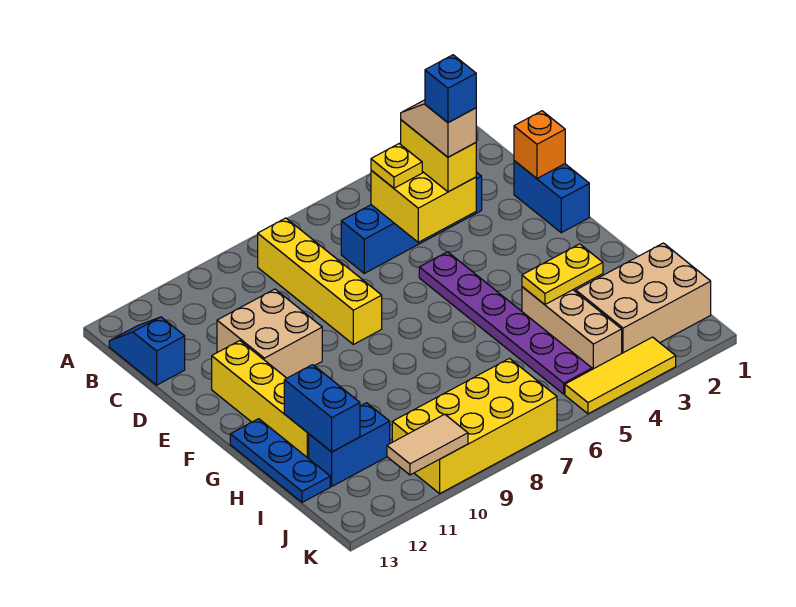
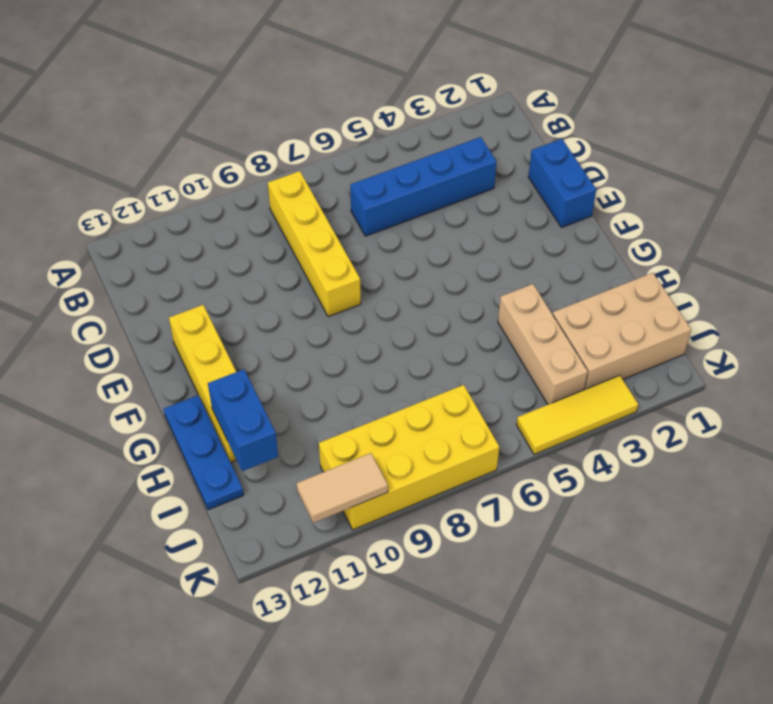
none -> blue slope B13:C13 level 1 top C
none -> tan brick D10:E11 level 1
none -> purple plate E5:J5 level 1

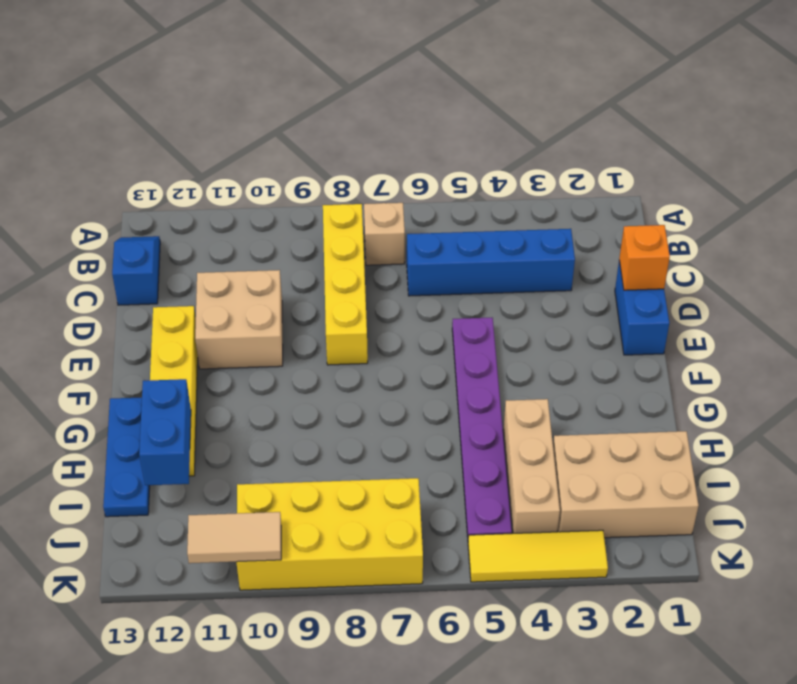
tan brick B7 level 1 -> none
none -> blue brick I11:I12 level 1
none -> yellow brick C4:D5 level 2
none -> yellow plate H3:H4 level 2

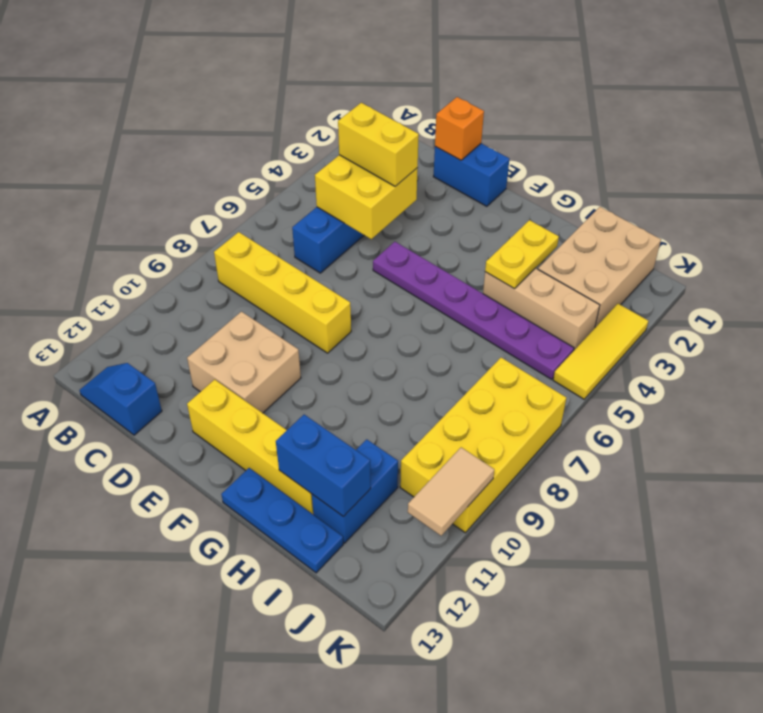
none -> yellow plate C5 level 3
none -> tan slope C4:D4 level 4 top D
none -> blue brick D4 level 5

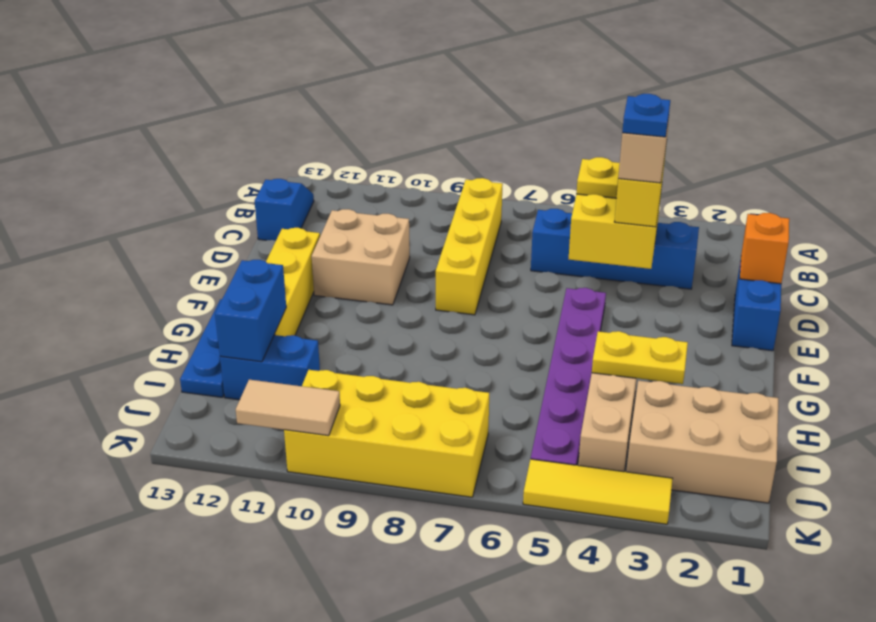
blue plate D4 level 5 -> blue brick D4 level 5

